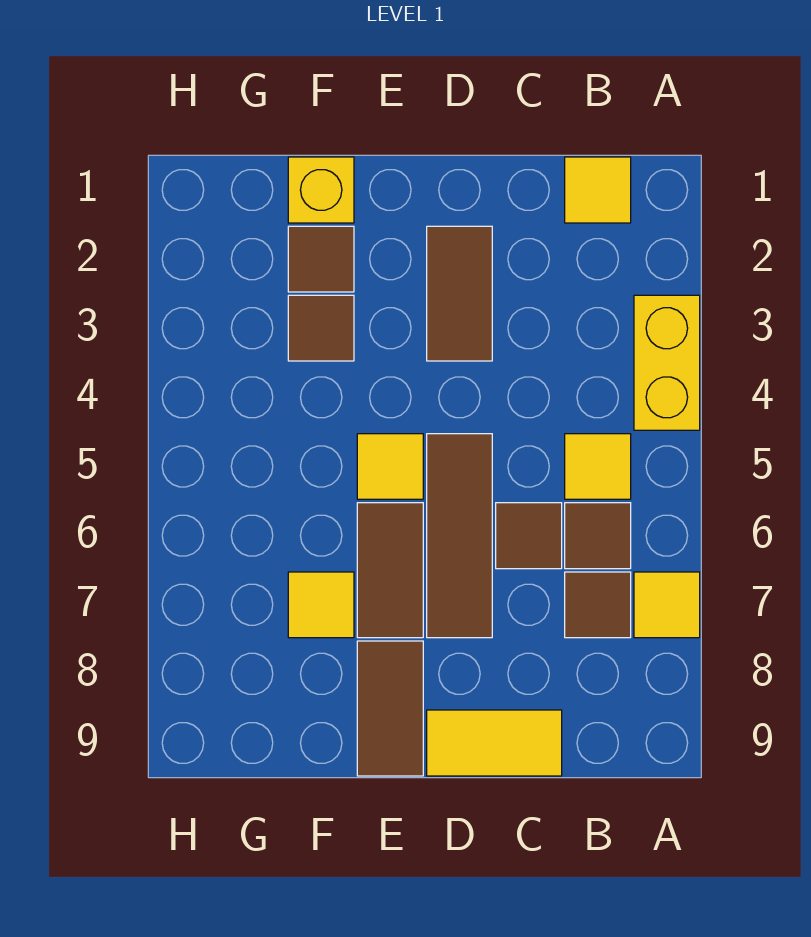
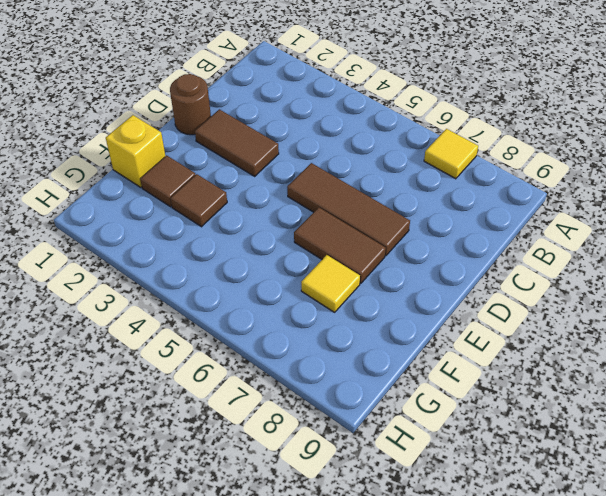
brown round brick D1 level 1 -> none
none -> yellow brick A3:A4 level 1
none -> yellow tile B1 level 1
none -> yellow tile B5 level 1

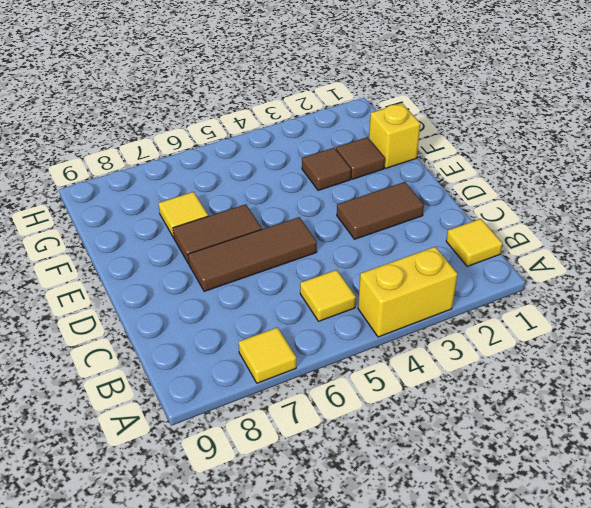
none -> brown tile B6 level 1
none -> brown tile B7 level 1
none -> brown tile C6 level 1

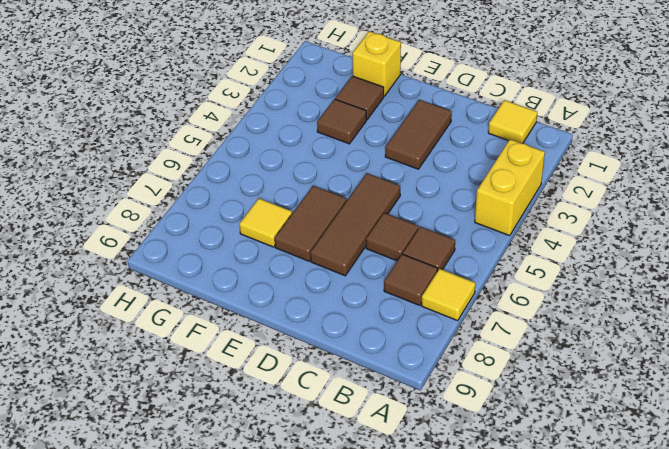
none -> yellow tile B5 level 1
none -> yellow tile C9:D9 level 1
none -> yellow tile E5 level 1

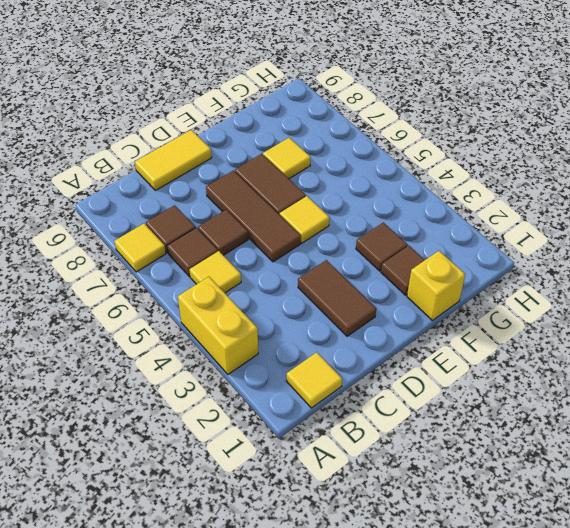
none -> brown tile E8:E9 level 1

